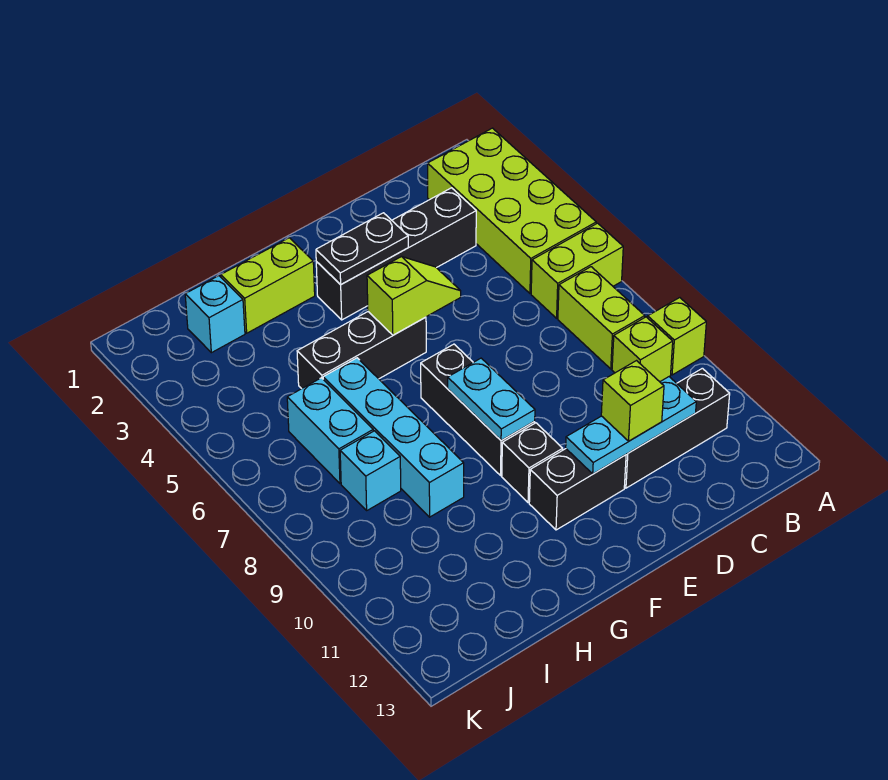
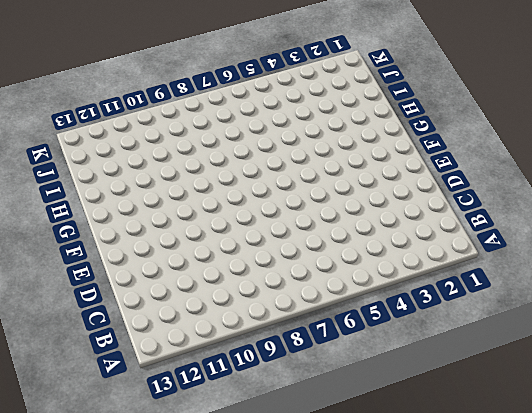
none -> lime brick A2:B5 level 1
none -> lime brick A6:B6 level 1
none -> lime brick A9 level 1

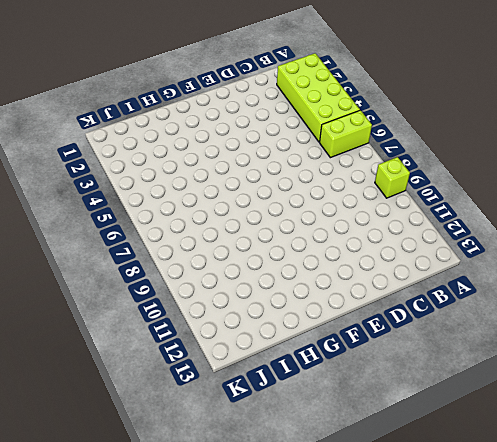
none -> lime brick B7:B8 level 1
none -> lime brick B9 level 1
none -> black brick B11:D11 level 1

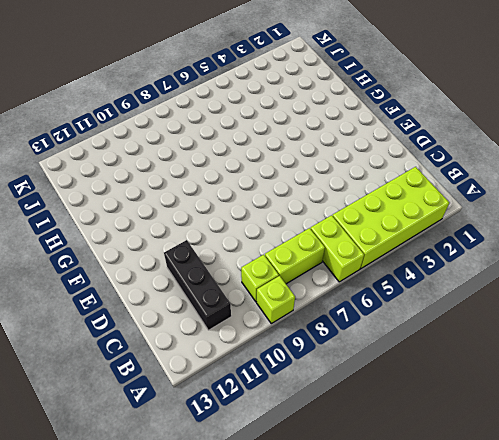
none -> black brick C3:F3 level 1
none -> black brick E11:F11 level 1
none -> black brick F5:H5 level 1

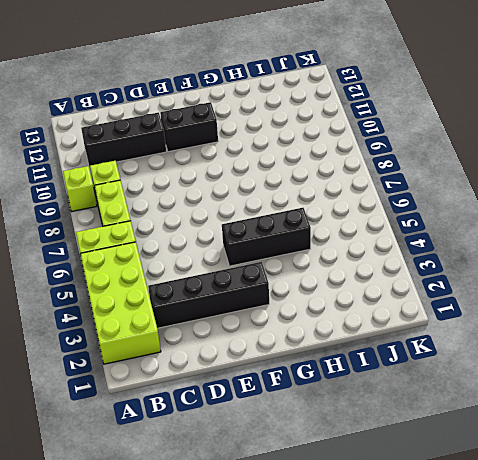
none -> black brick F7:F9 level 1
none -> black brick F10 level 1
none -> lime brick G2:H2 level 1

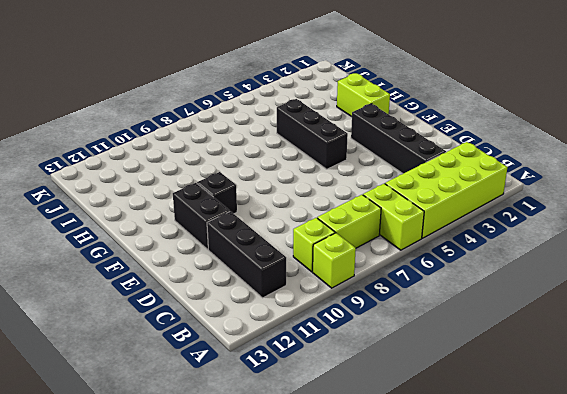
none -> black brick F7:F9 level 1
none -> cyan brick H6:H9 level 1
none -> cyan brick I2 level 1

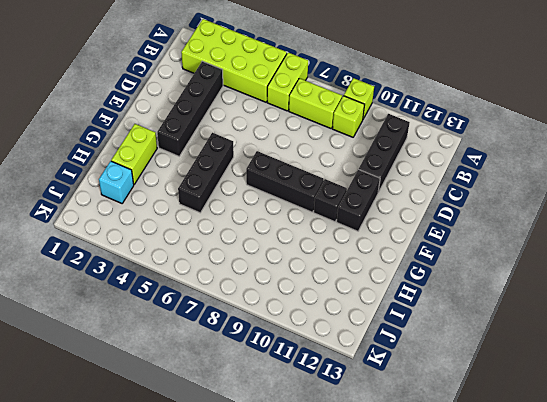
none -> cyan brick H6:H9 level 1
none -> cyan brick I6:I7 level 1
none -> cyan brick I8 level 1

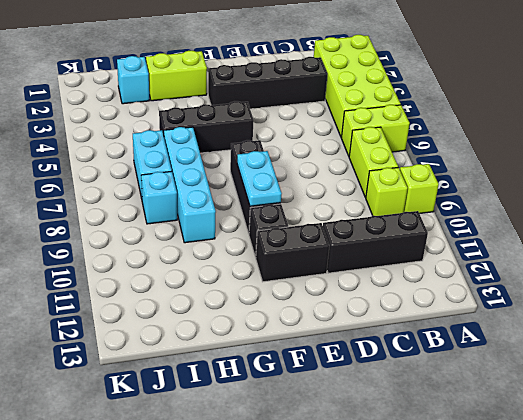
none -> cyan plate C11:E11 level 2
none -> black plate E3:F3 level 2
none -> lime slope E5:F5 level 2 top F

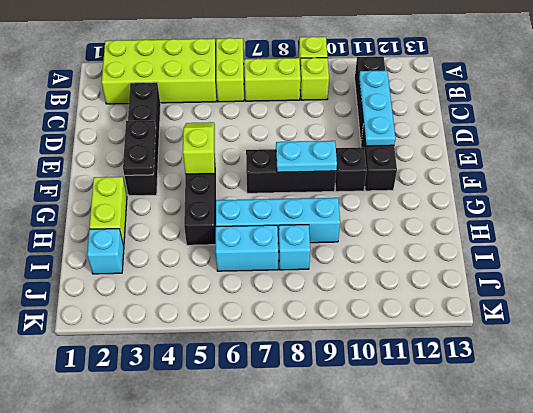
none -> lime brick D11 level 3

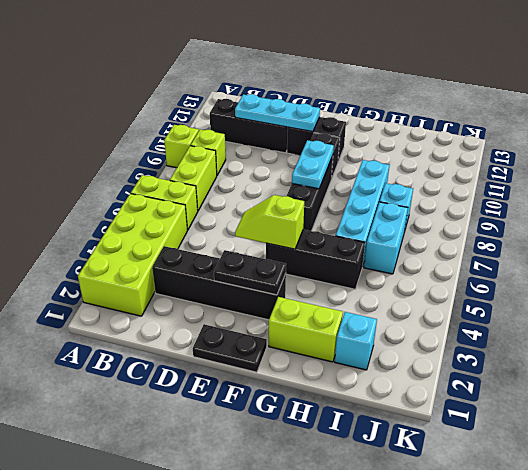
black plate E1:F1 level 1 -> none
none -> lime brick D11 level 3

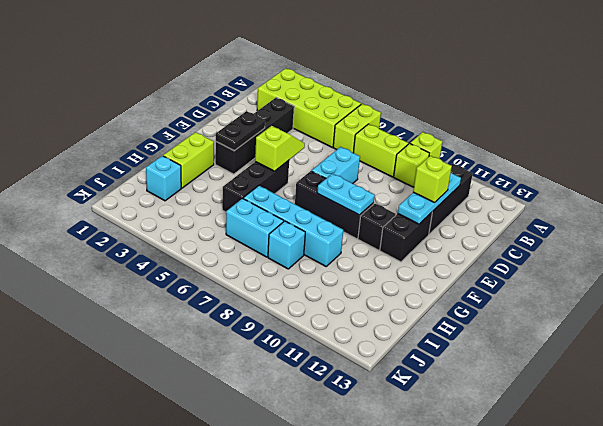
cyan brick D7:E7 level 1 -> none

